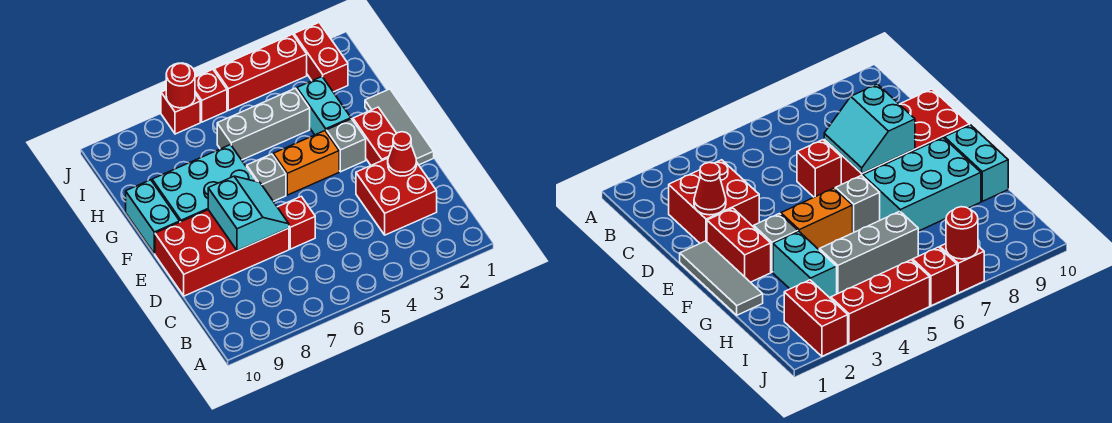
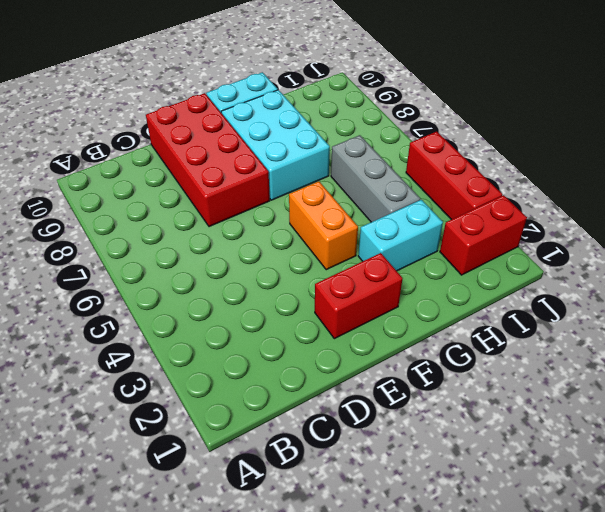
none -> red brick C2:D3 level 1
none -> red brick D6 level 1
none -> grey tile E1:G1 level 1

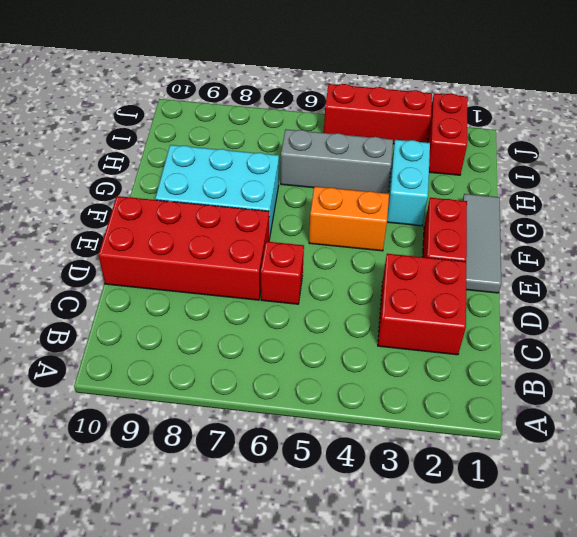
none -> grey brick F3 level 1
none -> grey brick F6 level 1
none -> cyan brick F10:G10 level 1

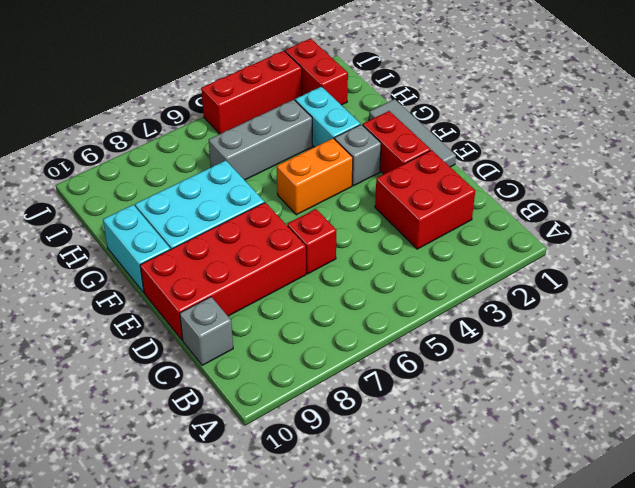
grey brick C10 level 1 -> grey brick F6 level 1
none -> red brick J6 level 1
none -> red brick J7 level 1
none -> red cone D2 level 2

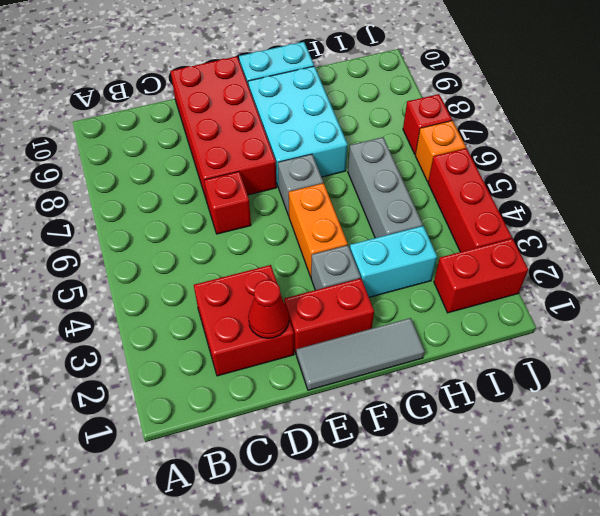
orange brick J6 level 1 -> red brick J6 level 1
none -> cyan slope D7:E8 level 2 top 8
none -> red round brick J7 level 2

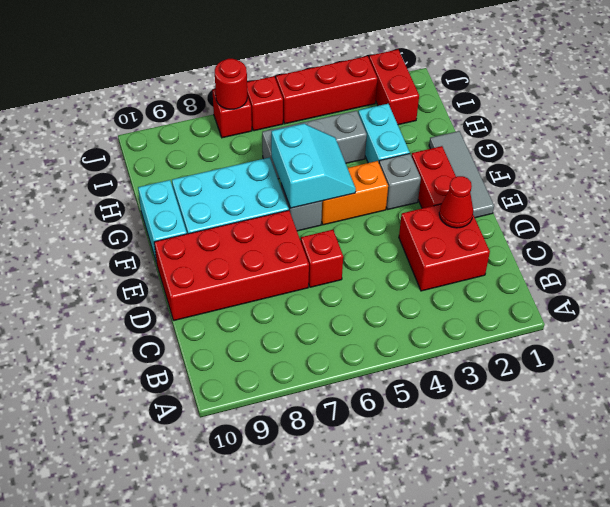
cyan slope F5:G6 level 2 top 6 -> cyan slope D7:E8 level 2 top 8

